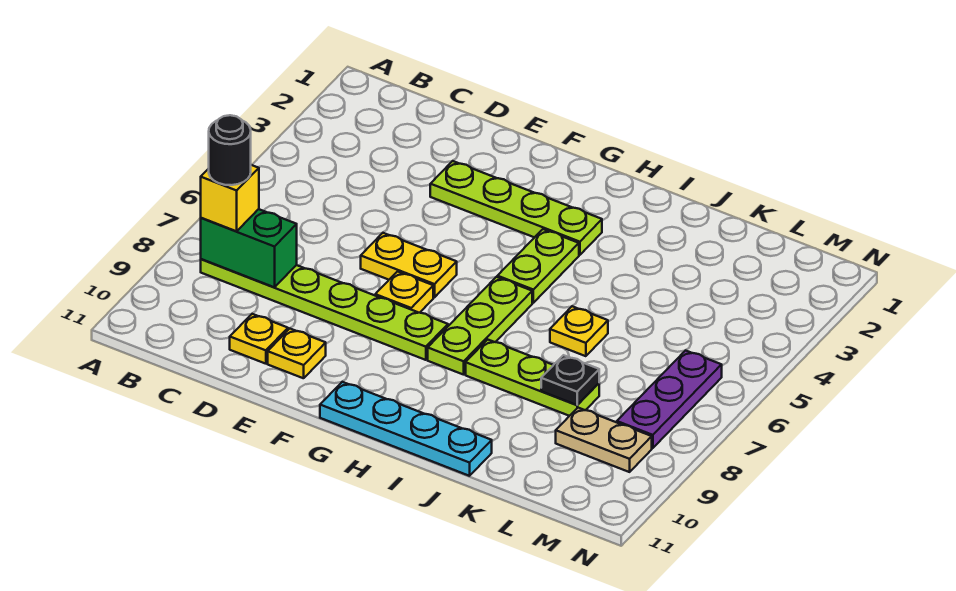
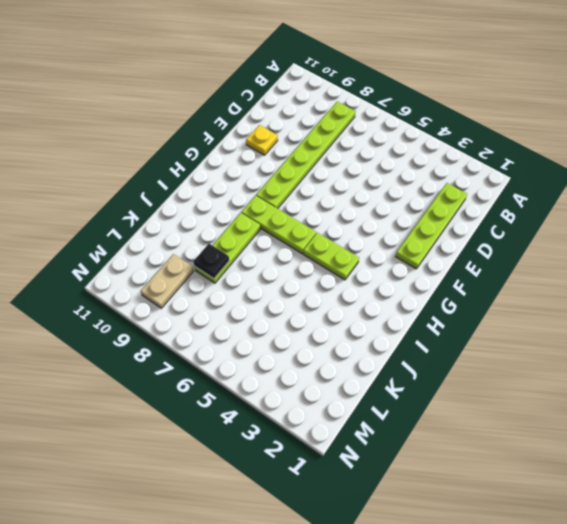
lime plate C2:F2 level 1 -> lime plate E3:H3 level 1
none -> yellow plate D10 level 1
none -> yellow plate E6:F6 level 1
none -> yellow plate F7 level 1

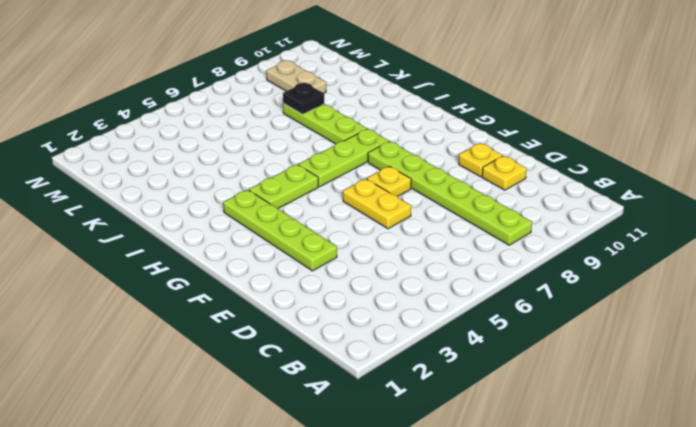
none -> cyan plate G11:J11 level 1
none -> yellow plate J6 level 1
none -> purple plate M6:M8 level 1

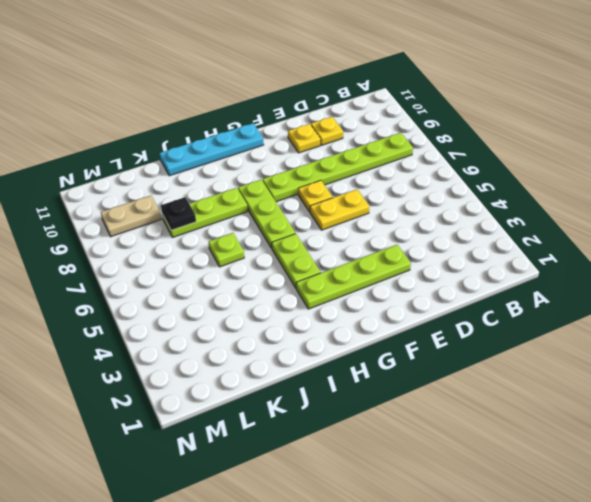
lime plate J6 level 1 -> yellow plate J6 level 1
none -> purple plate M6:M8 level 1
none -> green brick B8:C8 level 2
none -> yellow brick B8 level 3

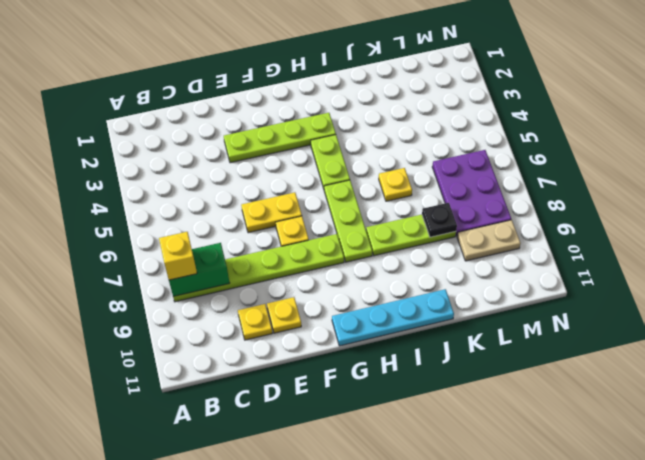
purple plate L6:M8 level 1 -> purple plate M6:M8 level 1
none -> black round brick B8 level 4

